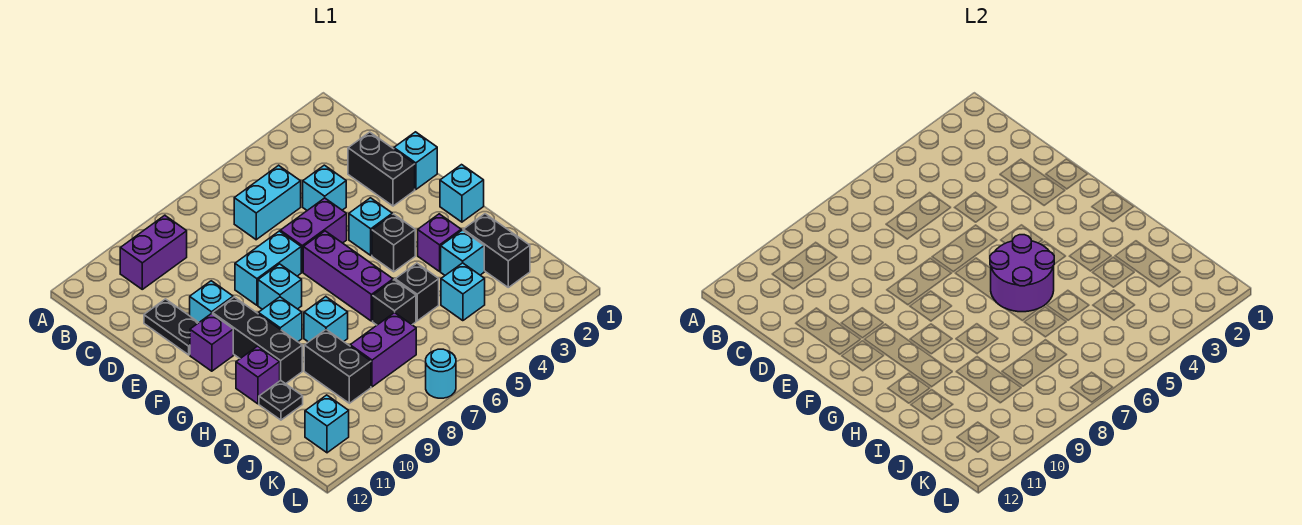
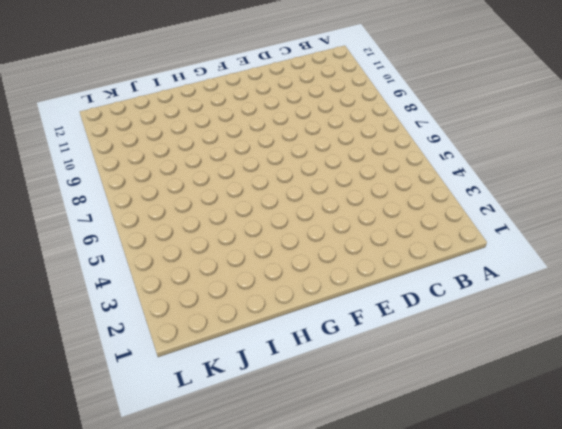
none -> purple brick B9:B10 level 1
none -> cyan brick C5:C6 level 1
none -> black brick D2:E2 level 1
none -> cyan brick D4 level 1

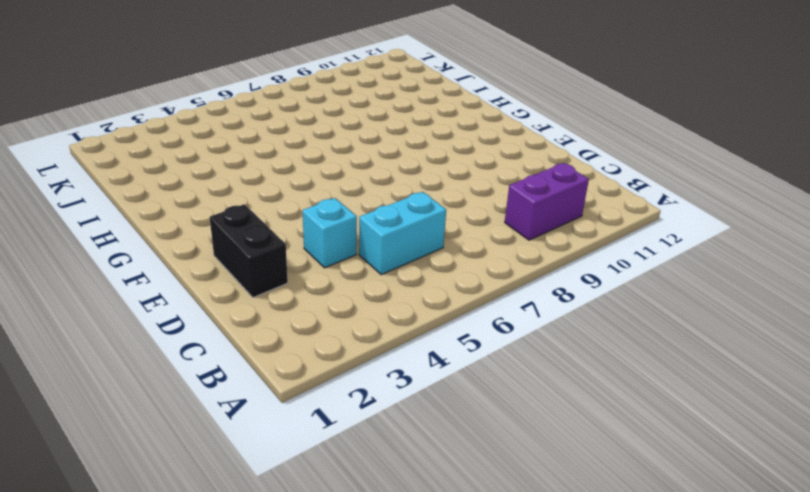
none -> black plate D11:E11 level 1
none -> cyan brick E1 level 1
none -> purple brick E5:E6 level 1
none -> cyan brick E7:E8 level 1

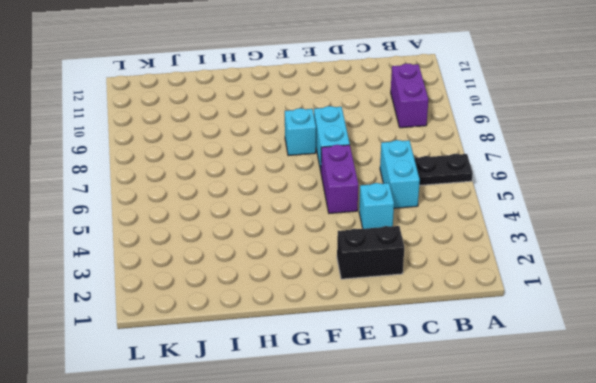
black plate A6:B6 level 1 -> black plate D11:E11 level 1
none -> cyan brick E1 level 1
none -> cyan brick E10 level 1
none -> cyan brick F4 level 1
none -> purple brick F6:H6 level 1

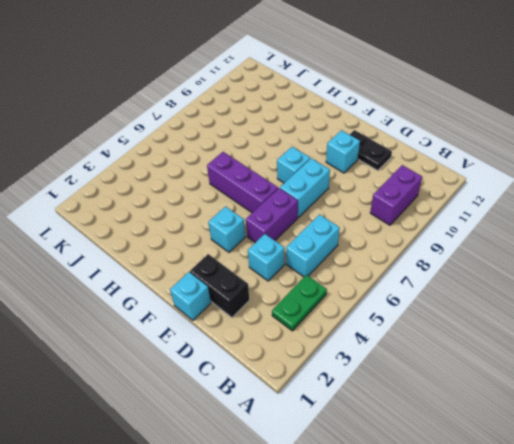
green plate B3:B4 level 1 -> none
none -> black brick F10:H10 level 1
none -> purple brick F11 level 1
none -> cyan brick G1 level 1
none -> black brick G4 level 1

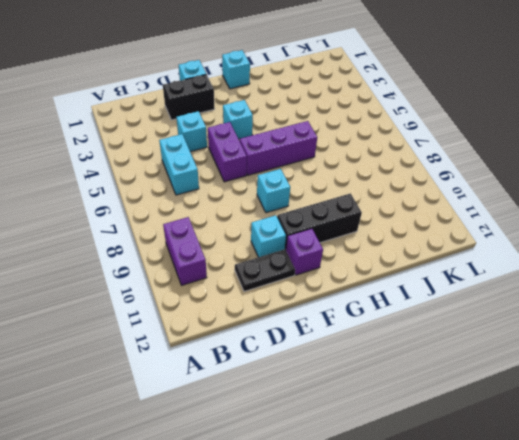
none -> cyan brick E7:E8 level 1
none -> black brick G4 level 1
none -> cyan brick G9 level 1
none -> purple brick H3 level 1

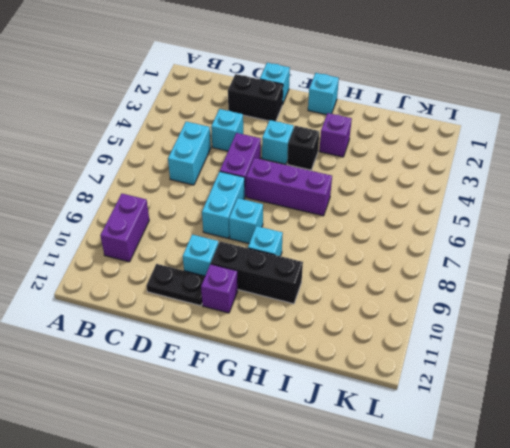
none -> cyan brick H8 level 1
none -> purple brick H11 level 1
none -> black brick I2:J2 level 1
none -> cyan brick I3 level 1

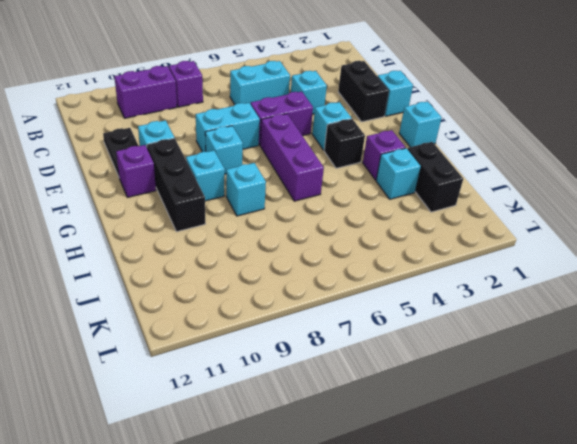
purple brick B8 level 1 -> purple brick H11 level 1
none -> black brick I5 level 1
none -> black brick I6 level 1
none -> black brick I9:J9 level 1
none -> black plate I11 level 1

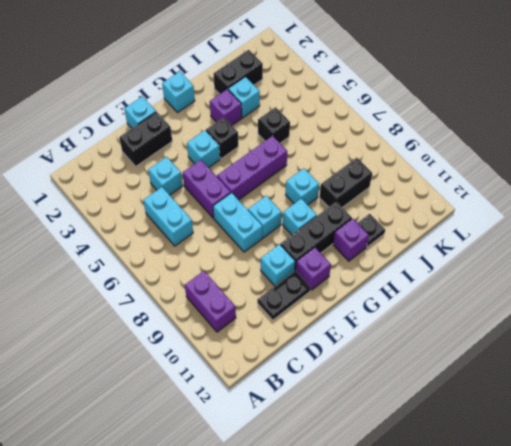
none -> black brick I6 level 1
none -> cyan brick J4 level 1
none -> purple brick J7:J8 level 1
none -> cyan brick K11 level 1

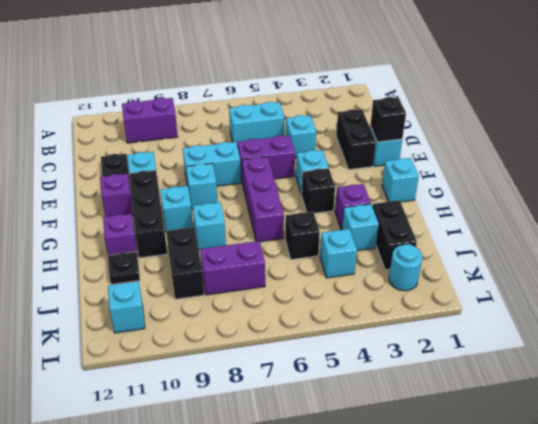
black brick E1 level 2 -> black brick I6 level 1
cyan round brick K2 level 1 -> cyan round brick L7 level 1
none -> purple round brick G5:H6 level 2

